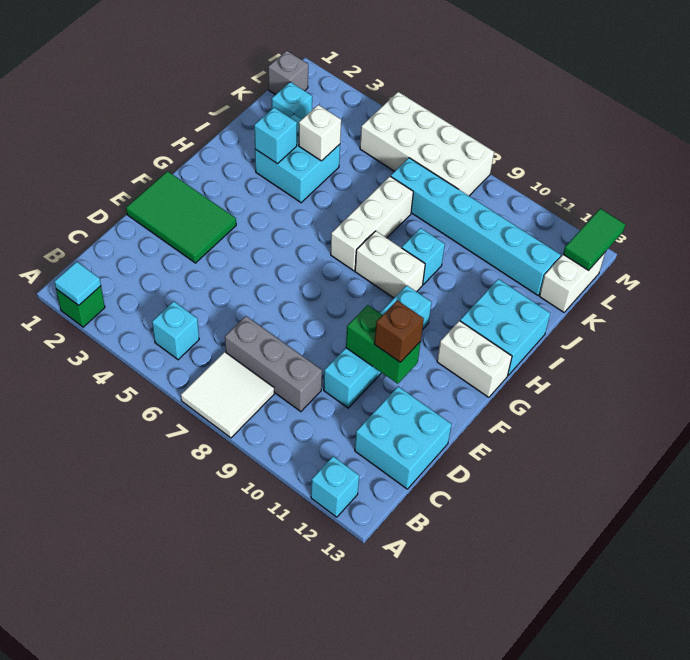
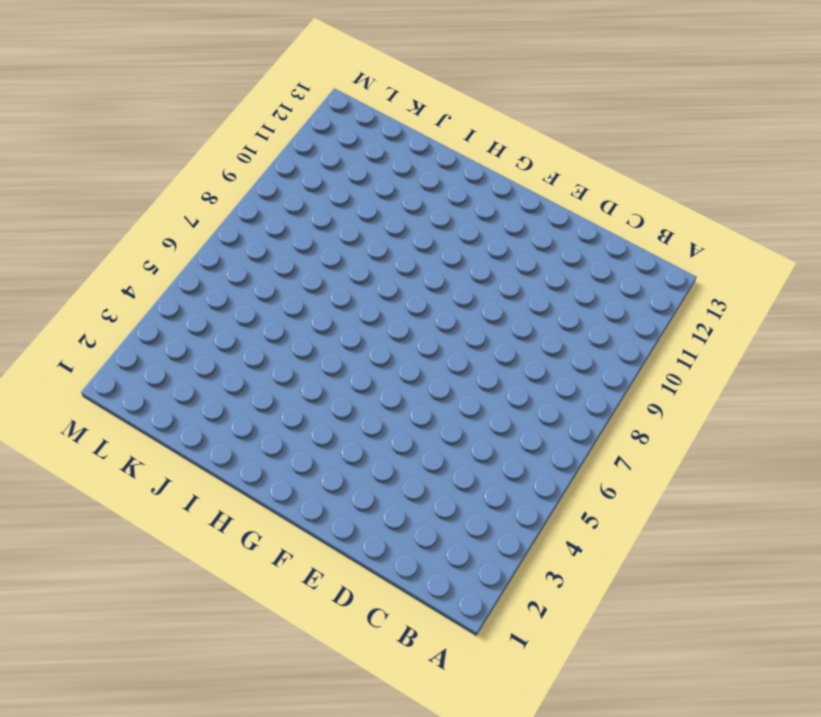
none -> green brick A2 level 1
none -> white tile A7:B8 level 1
none -> cyan brick A12 level 1

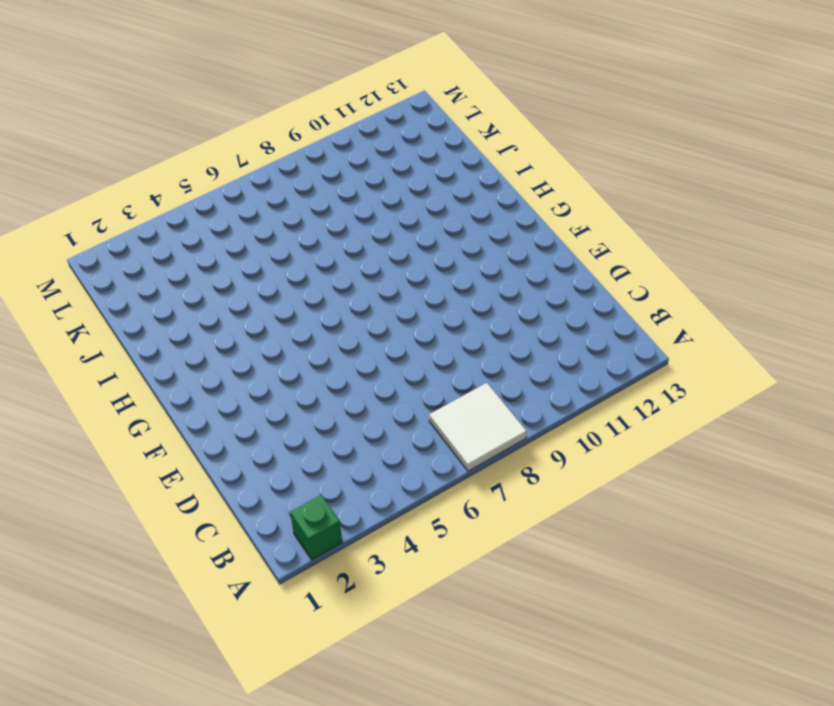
none -> cyan brick A12 level 1
none -> cyan brick B5 level 1
none -> grey brick C7:C9 level 1

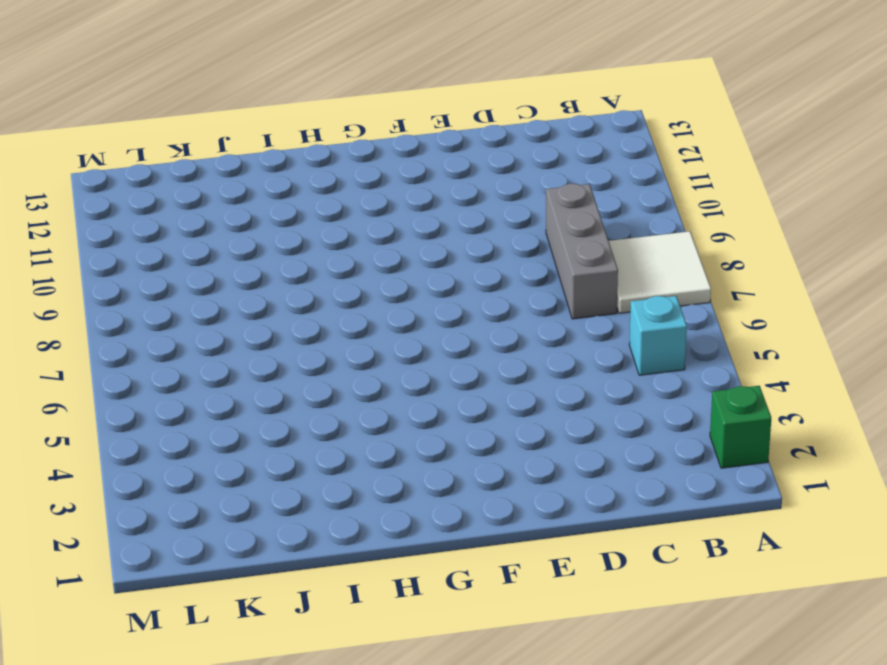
none -> cyan brick A12 level 1
none -> cyan brick C12:D13 level 1
none -> cyan brick D10:G10 level 1

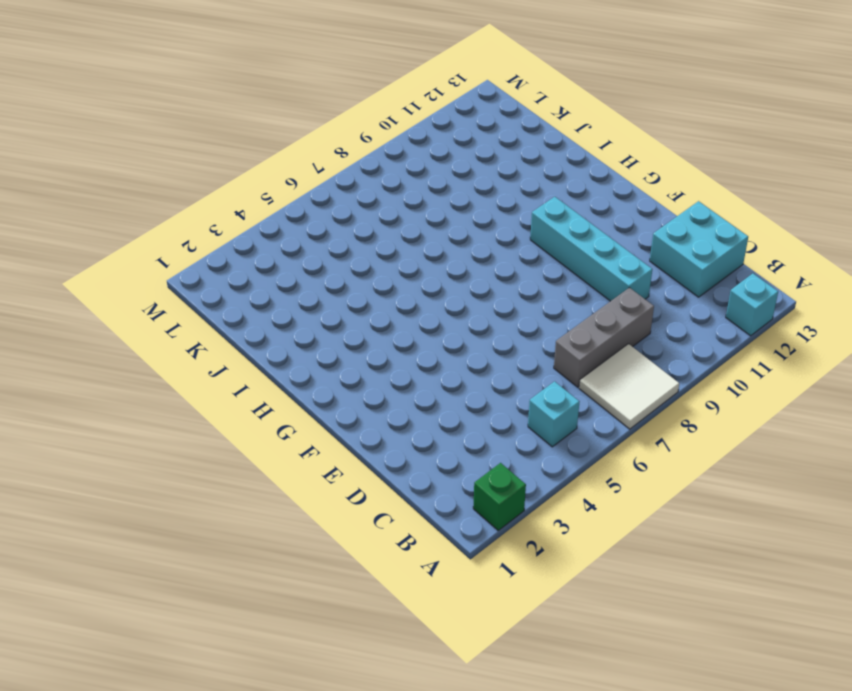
none -> green tile E1:F3 level 1
none -> white brick G12:G13 level 1
none -> white brick H7:J7 level 1

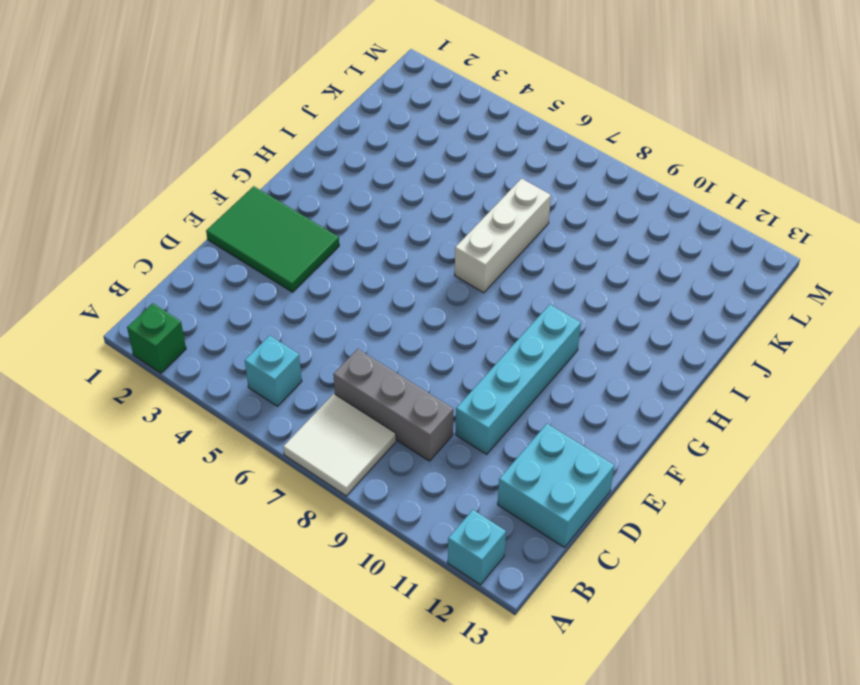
none -> white brick G12:G13 level 1
none -> white brick H8:H9 level 1
none -> cyan brick H12:I13 level 1

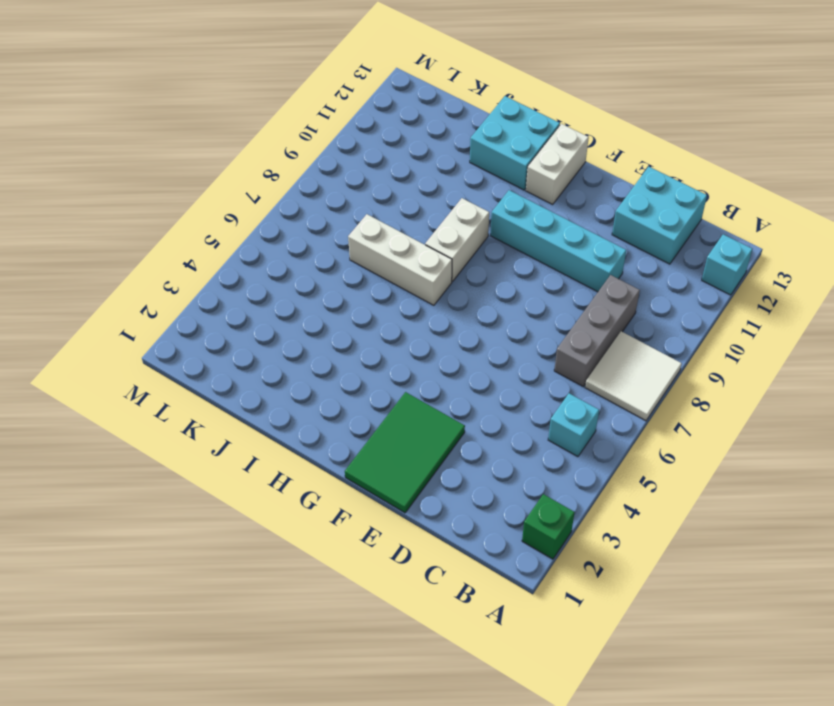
none -> cyan brick I3:J4 level 1
none -> cyan brick I9 level 1
none -> cyan brick K2 level 1

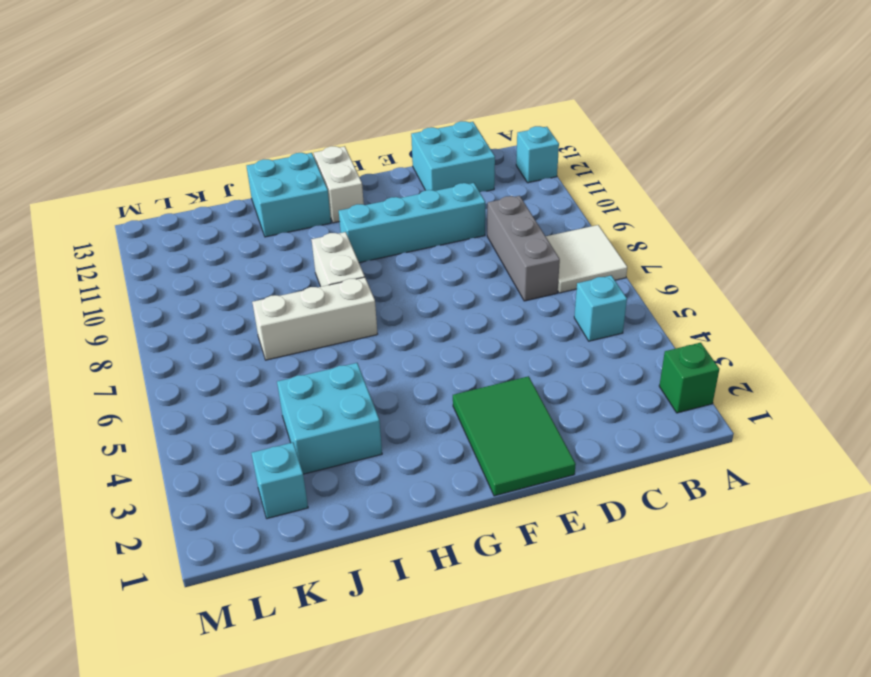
none -> cyan brick I9 level 1
none -> cyan brick K7:K12 level 1
none -> white brick K13:L13 level 1

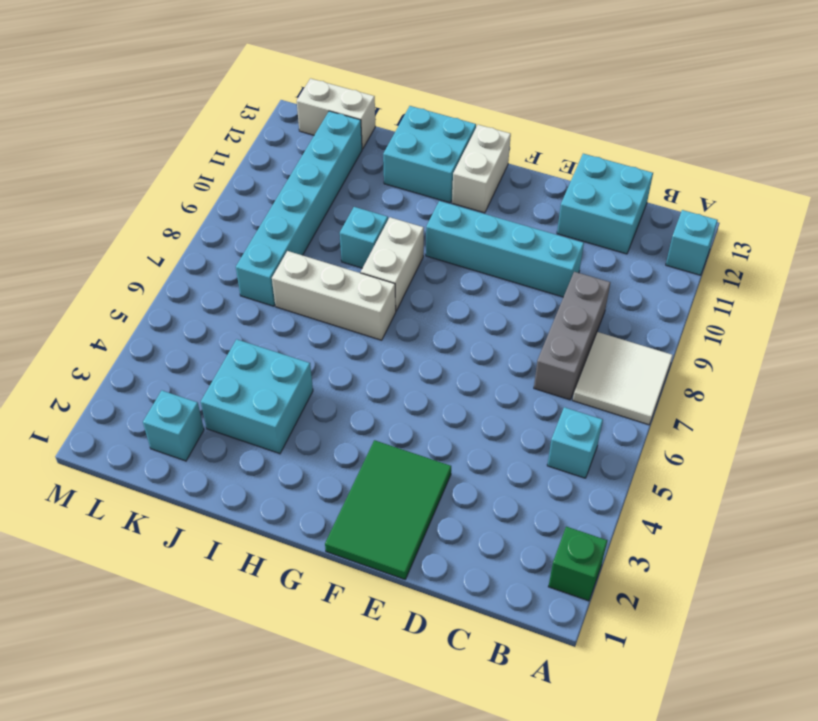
none -> grey brick L1 level 1
none -> white brick L5:M8 level 1
none -> cyan tile A2 level 2

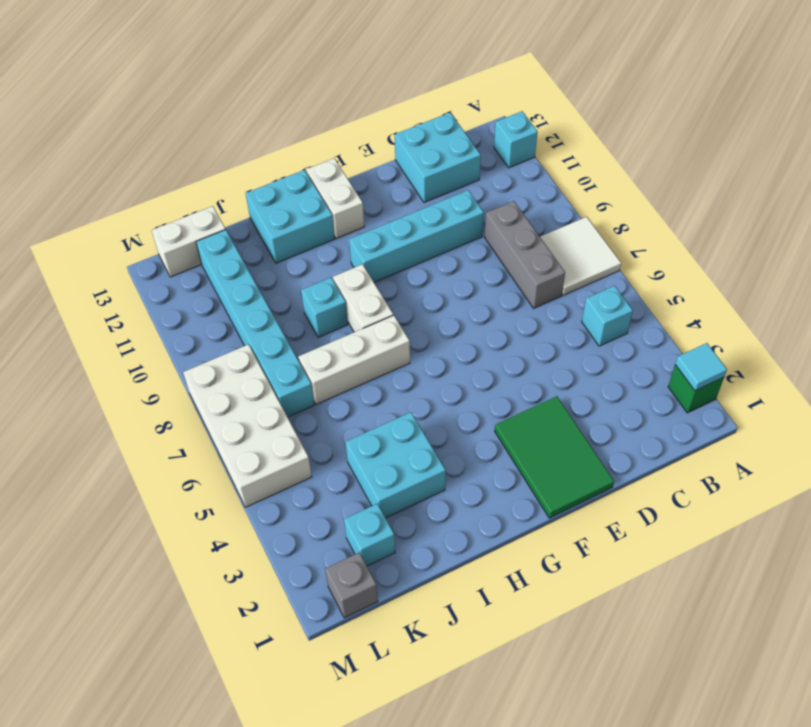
none -> green brick E10:E11 level 2
none -> cyan brick I3 level 2
none -> white brick J4 level 2

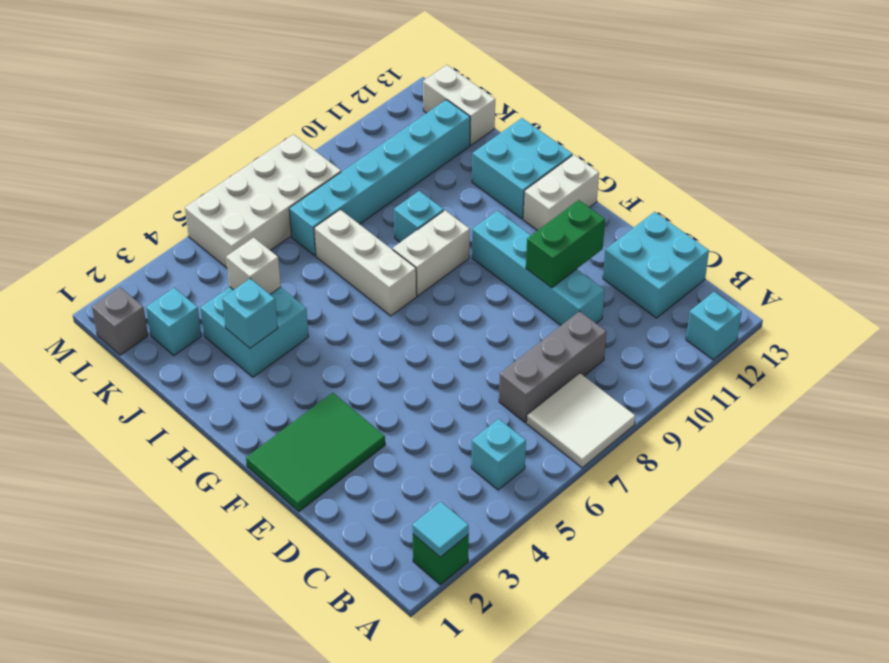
none -> green tile L13:M13 level 2
none -> brown brick E11 level 3

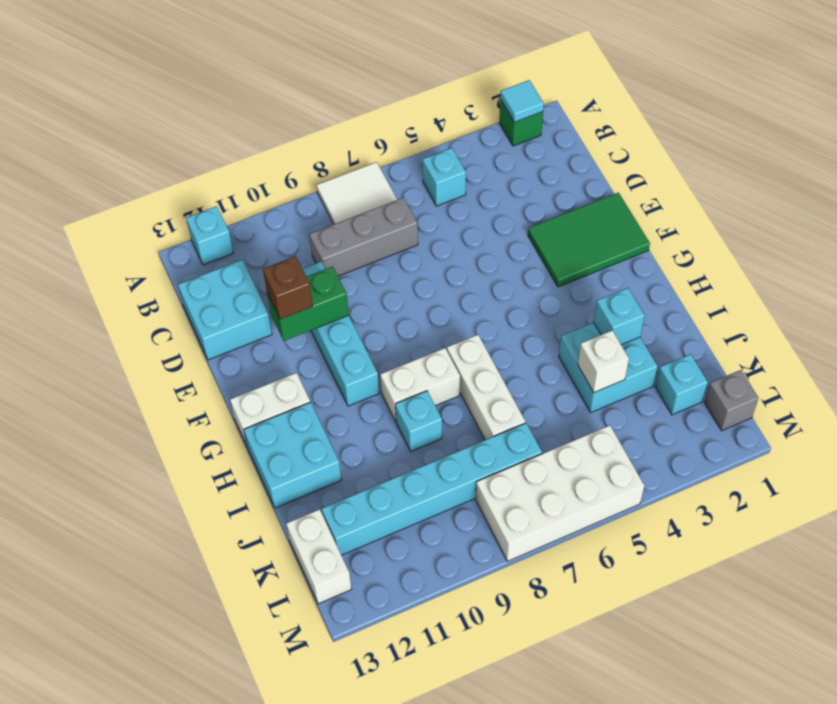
none -> green tile L13:M13 level 2

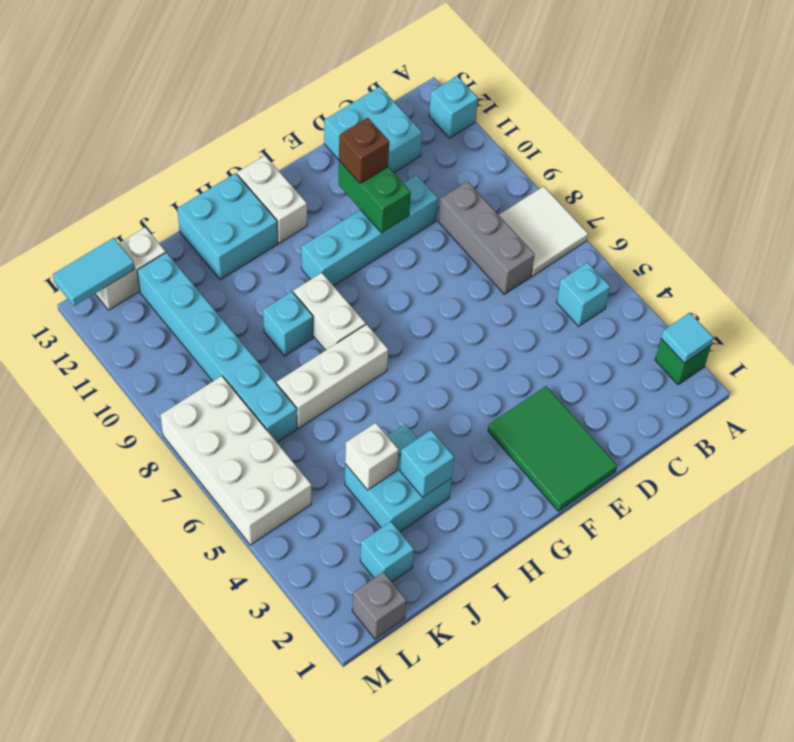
cyan tile L13:M13 level 2 -> green tile L13:M13 level 2

